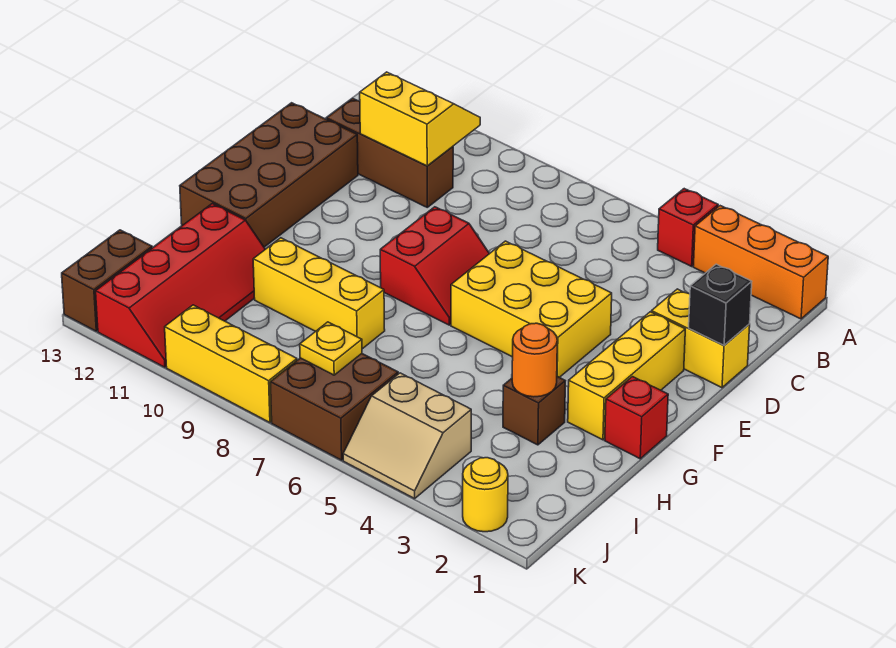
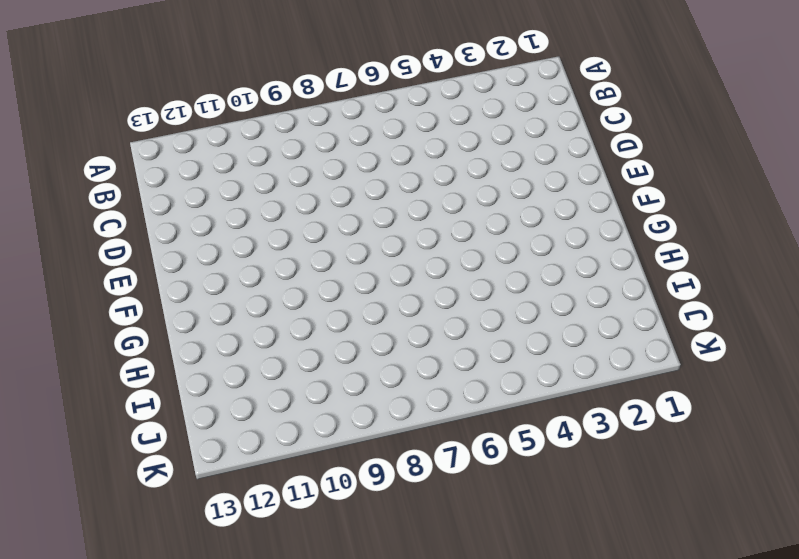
none -> orange brick A1:A3 level 1
none -> red brick A4 level 1
none -> brown brick C10:C12 level 1

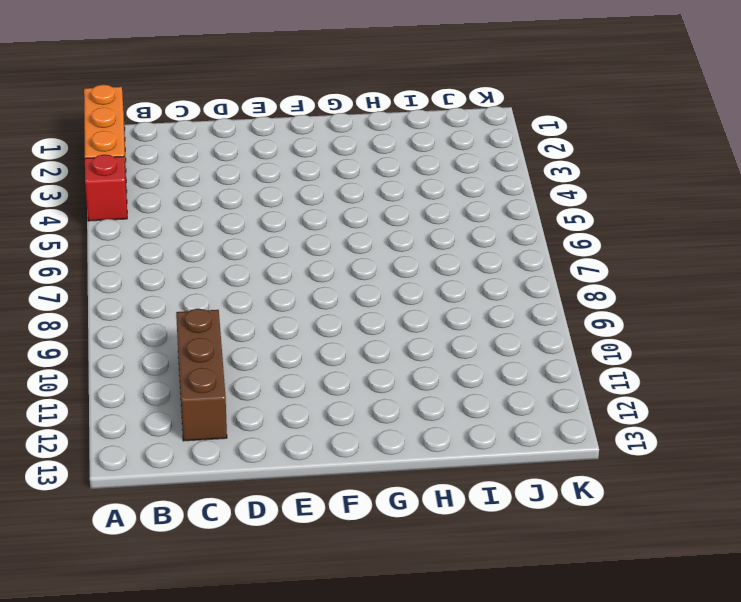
none -> yellow brick D1:D2 level 1
none -> brown brick D12:G13 level 1
none -> yellow brick E2:G2 level 1

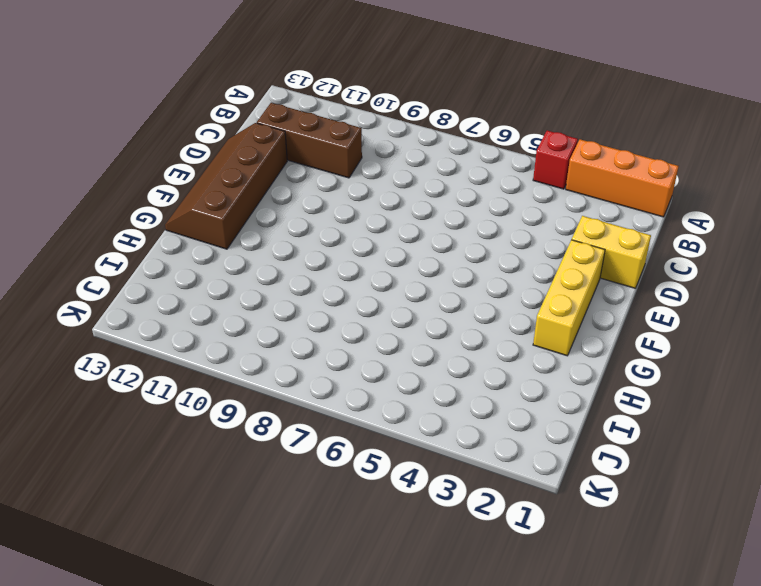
brown slope D12:G13 level 1 top 12 -> brown brick D12:G13 level 1
none -> yellow brick E4:F6 level 1
none -> red slope E7:F8 level 1 top 8
none -> red brick G1 level 1

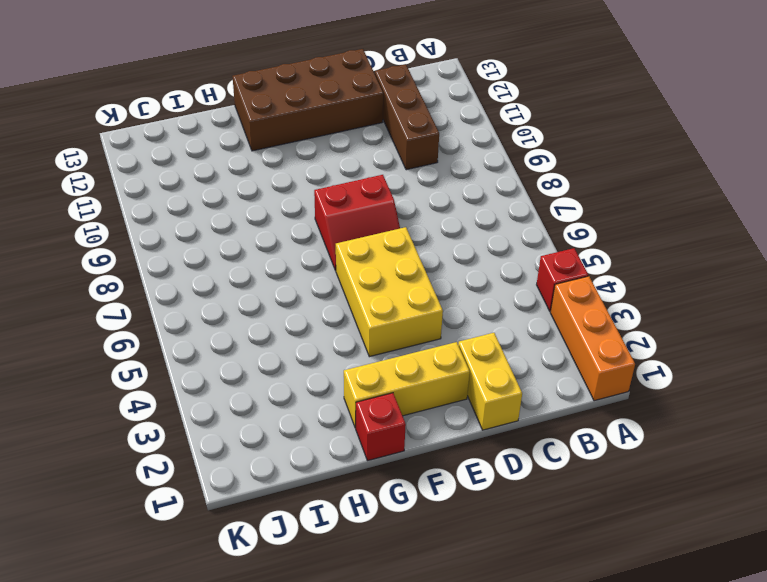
none -> brown brick H3 level 1
none -> yellow brick H8:H10 level 1
none -> red slope H11:K12 level 1 top 12

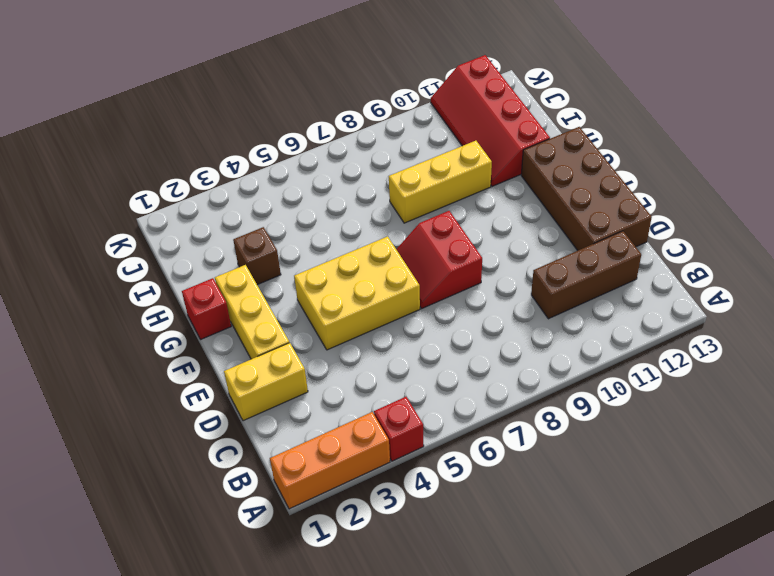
none -> tan slope J4:K5 level 1 top J
none -> brown brick J6:K7 level 1
none -> brown brick J13:K13 level 1

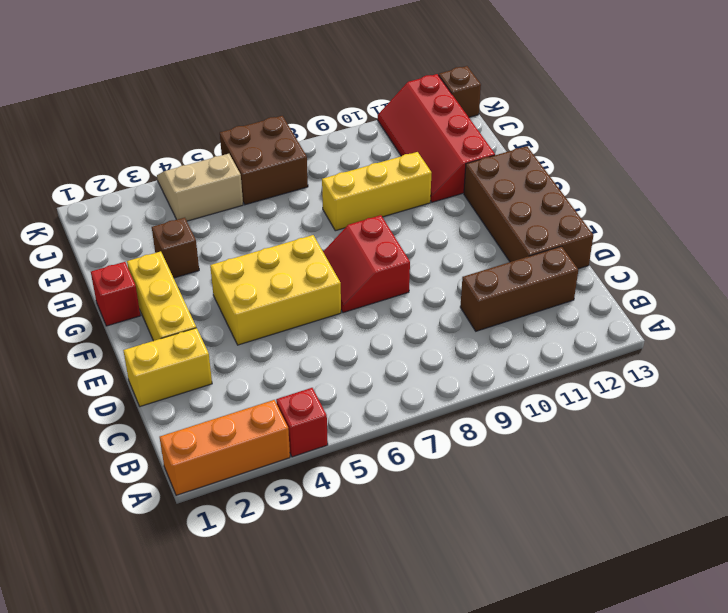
brown brick K13 level 1 -> brown brick J13:K13 level 1
none -> yellow round brick K2 level 1
none -> yellow brick K8:K10 level 1
none -> yellow slope B10:C11 level 2 top C

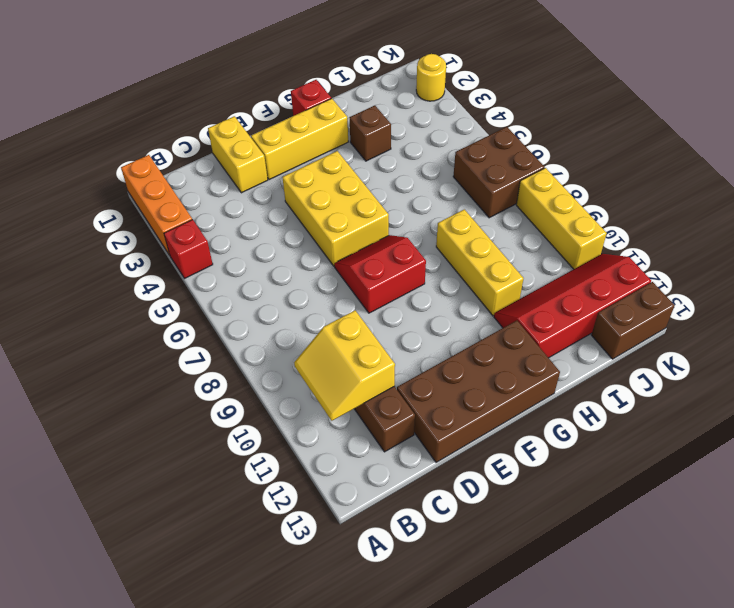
none -> tan slope J4:K5 level 1 top J
none -> black brick D1 level 2
none -> orange round brick H3 level 2

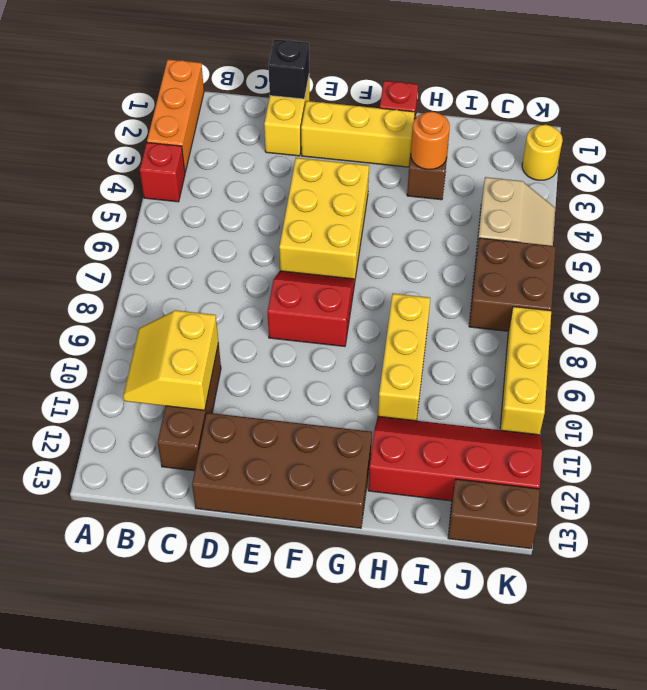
none -> yellow plate J7 level 2

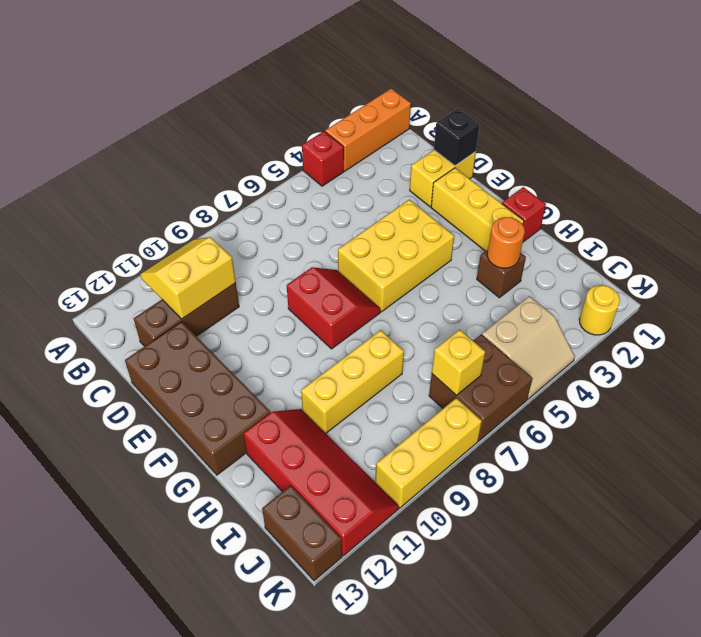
yellow brick J7 level 2 -> yellow plate J7 level 2

